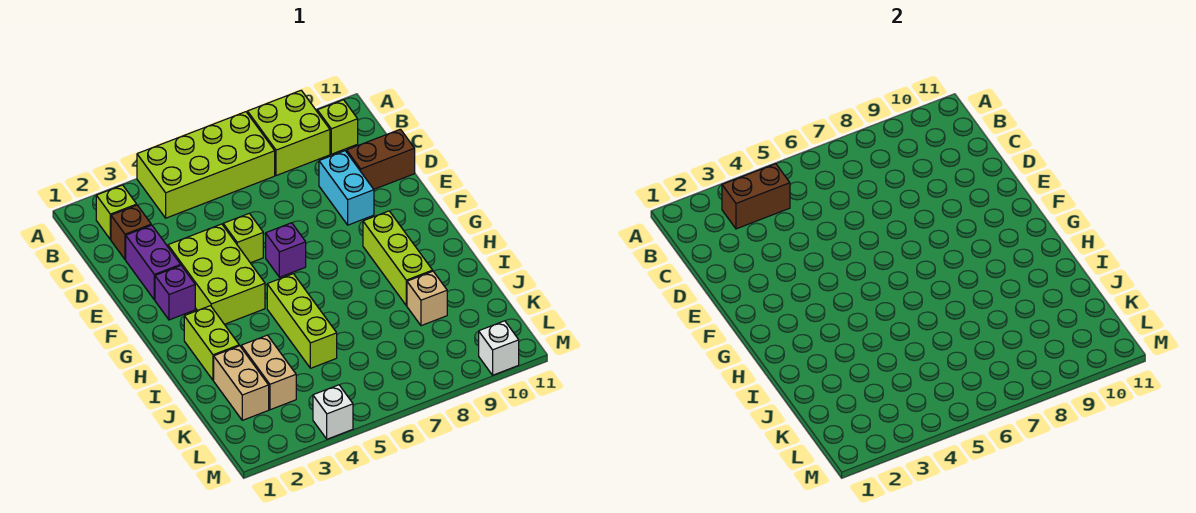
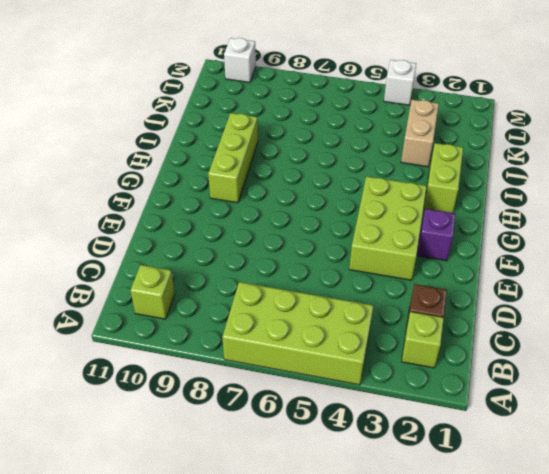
none -> lime brick A8:B9 level 1
none -> purple brick D2:E2 level 1
none -> cyan brick D9:E9 level 1

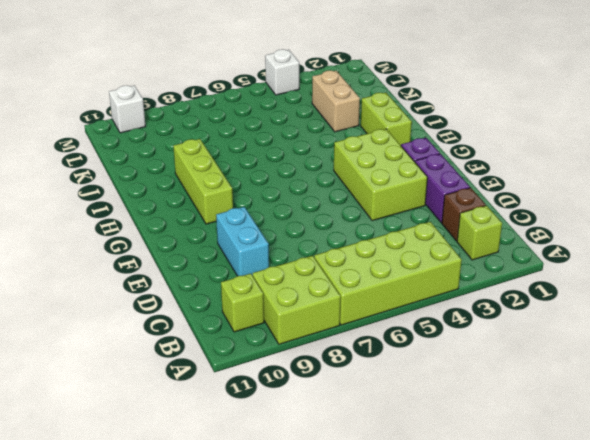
none -> brown brick D10:D11 level 1
none -> lime brick E5 level 1
none -> purple brick F6 level 1

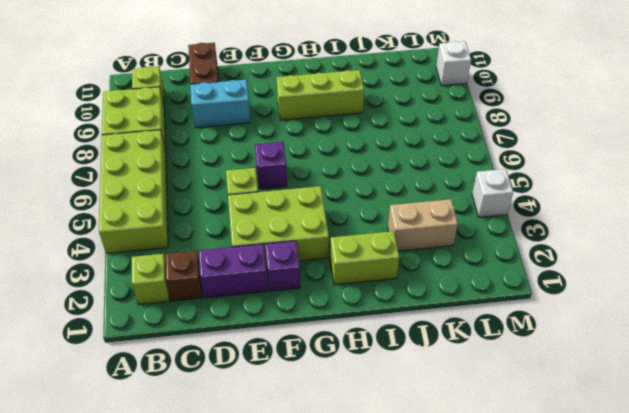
none -> lime brick H5:J5 level 1
none -> tan brick J2:K2 level 1
none -> tan brick J9 level 1

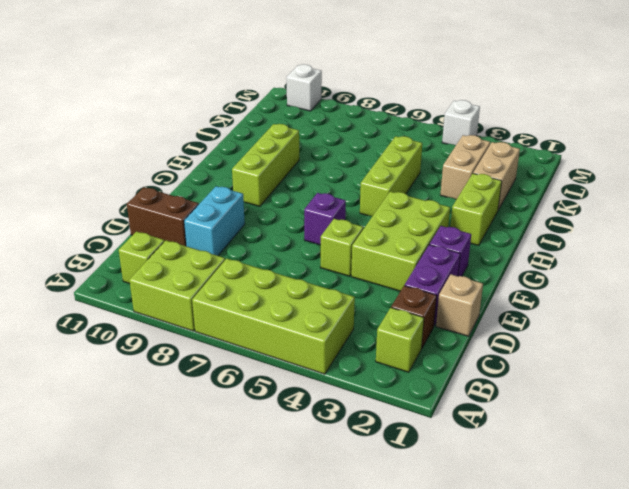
tan brick D1 level 1 -> tan brick J9 level 1
none -> brown brick B3:B4 level 2

